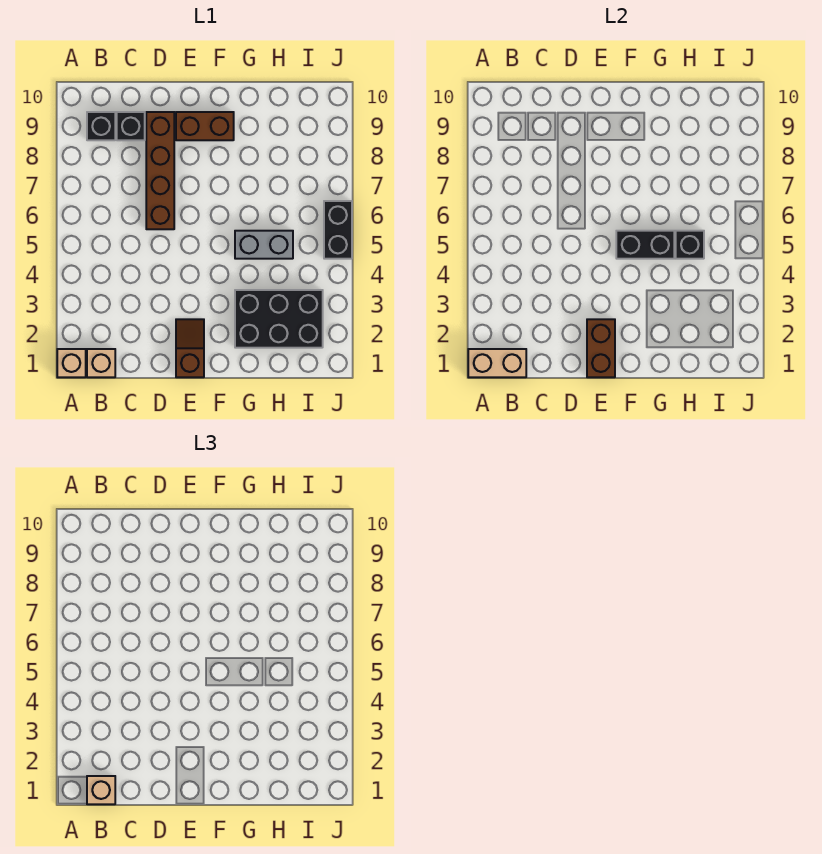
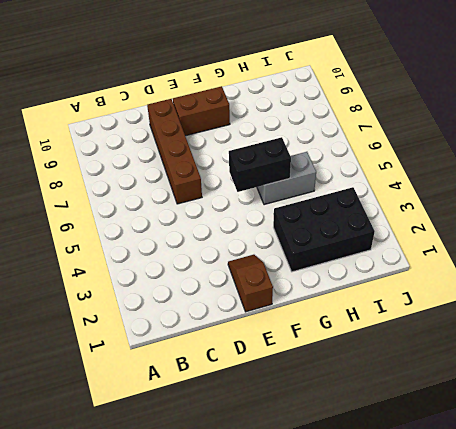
none -> tan brick A1 level 1
none -> tan brick B1 level 1
none -> black brick B9 level 1

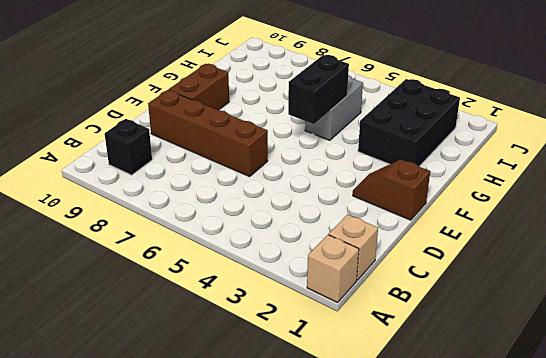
none -> black brick C9 level 1
none -> black brick J5:J6 level 1
none -> tan brick A1:B1 level 2

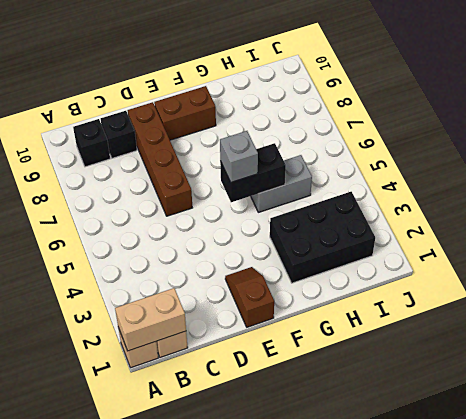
grey brick F5 level 3 -> none
none -> black brick J5:J6 level 1
none -> brown brick E1:E2 level 2
none -> black brick H5 level 2

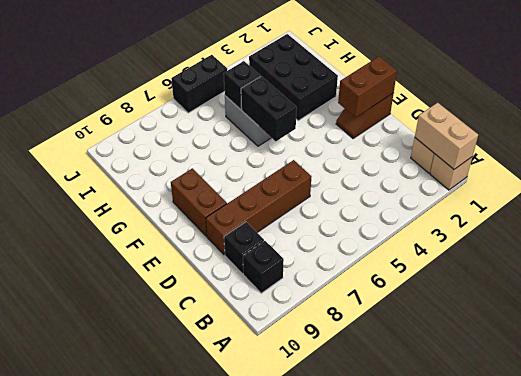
none -> tan brick B1 level 3

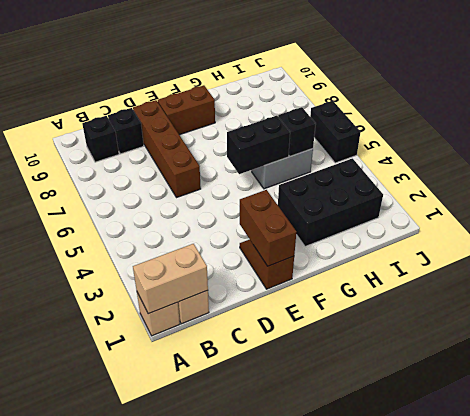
none -> tan brick B1 level 3

